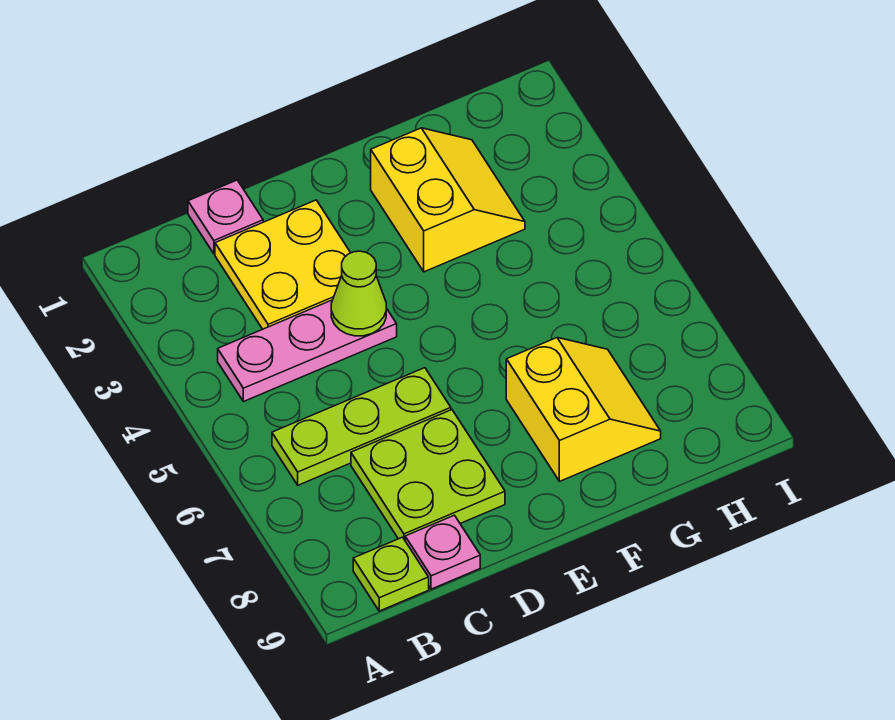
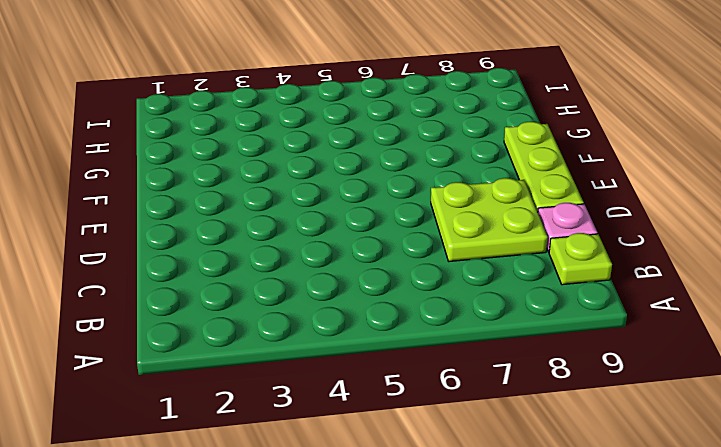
lime plate D9:F9 level 1 -> lime plate B6:D6 level 1
none -> pink plate B4:D4 level 1
none -> pink plate C1 level 1

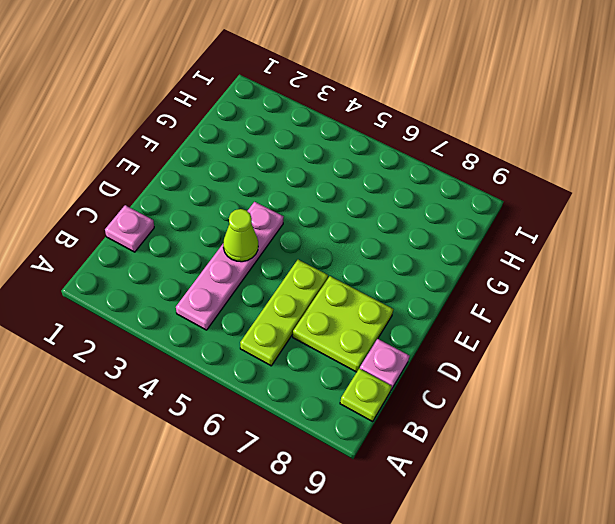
pink plate B4:E4 level 1 -> pink plate B4:D4 level 1
none -> yellow plate C2:D3 level 1
none -> yellow slope F2:G3 level 1 top F

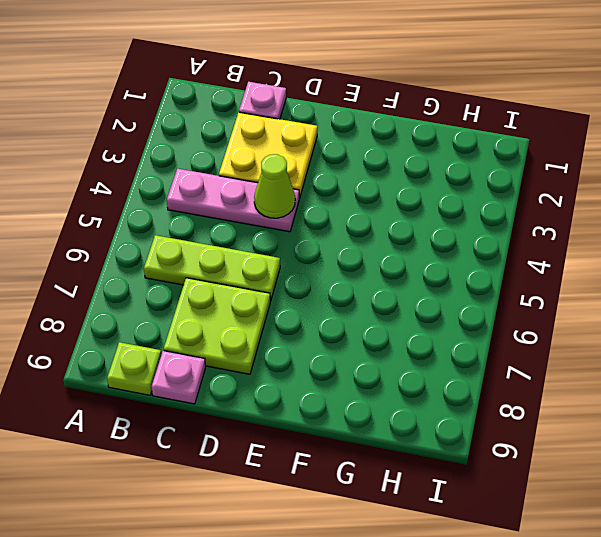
none -> yellow slope F2:G3 level 1 top F
none -> yellow slope F7:G8 level 1 top F

